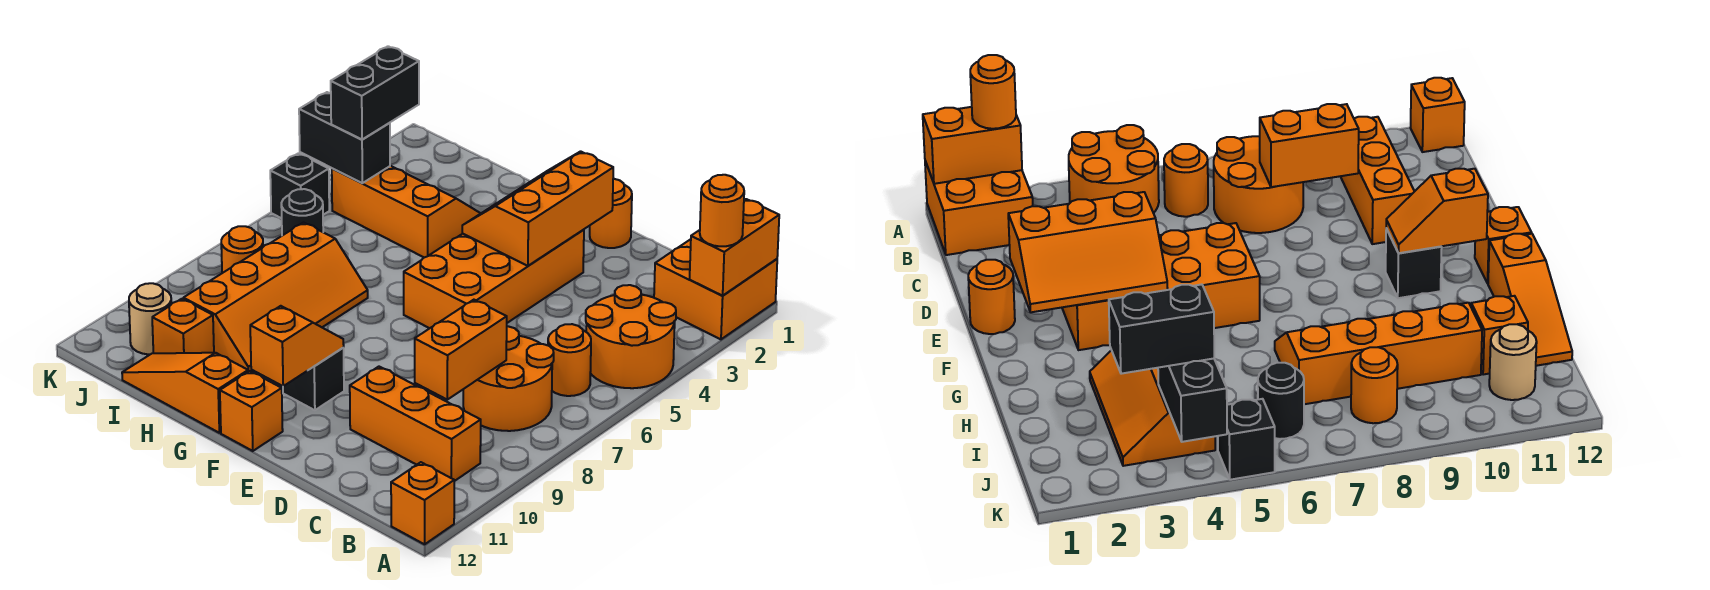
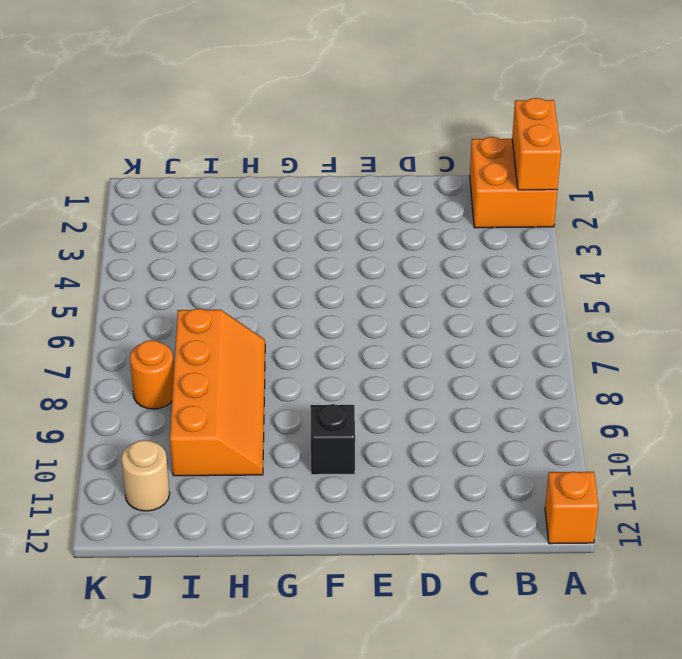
none -> orange round brick A4:B5 level 1
none -> orange round brick B6 level 1
none -> orange round brick B7:C8 level 1

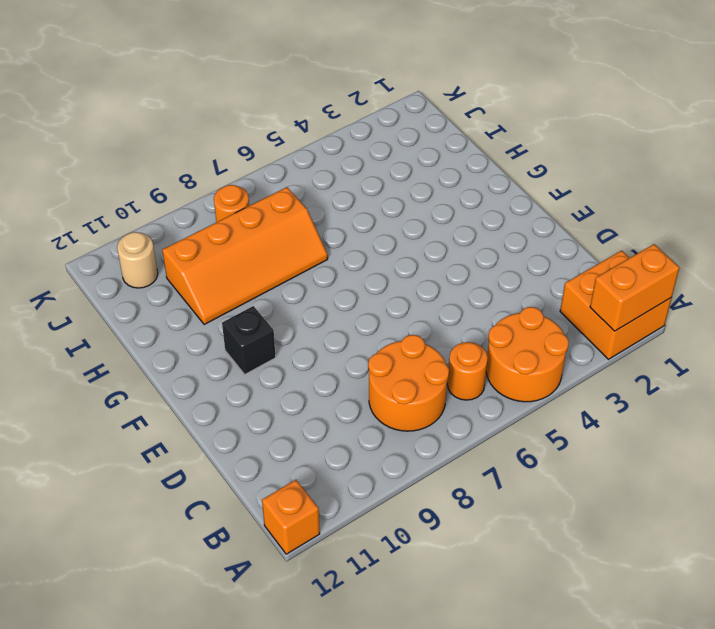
none -> orange brick B10:D10 level 1
none -> orange round brick E1 level 1
none -> orange brick E3:F6 level 1

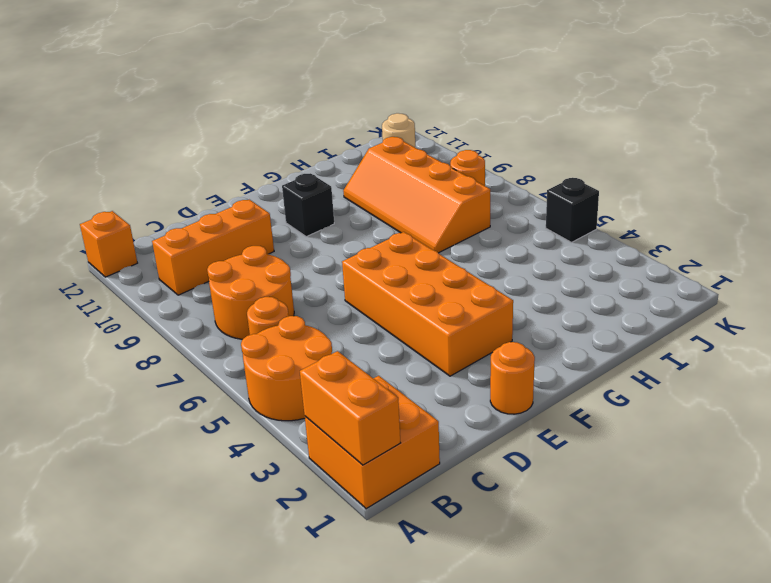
none -> orange brick F12 level 1
none -> orange slope G12:I12 level 1 top G
none -> orange slope H3:J4 level 1 top 4

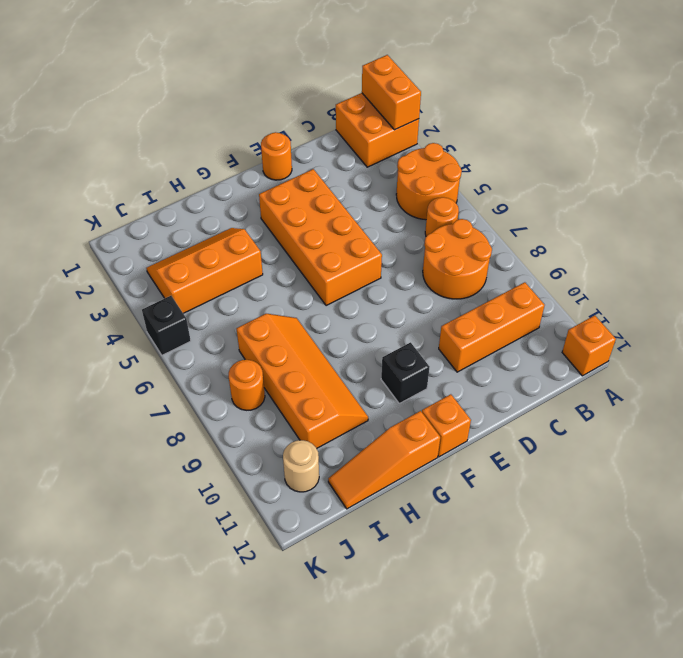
none -> orange brick I11 level 1
none -> black round brick J6 level 1
none -> orange brick C8:C9 level 2

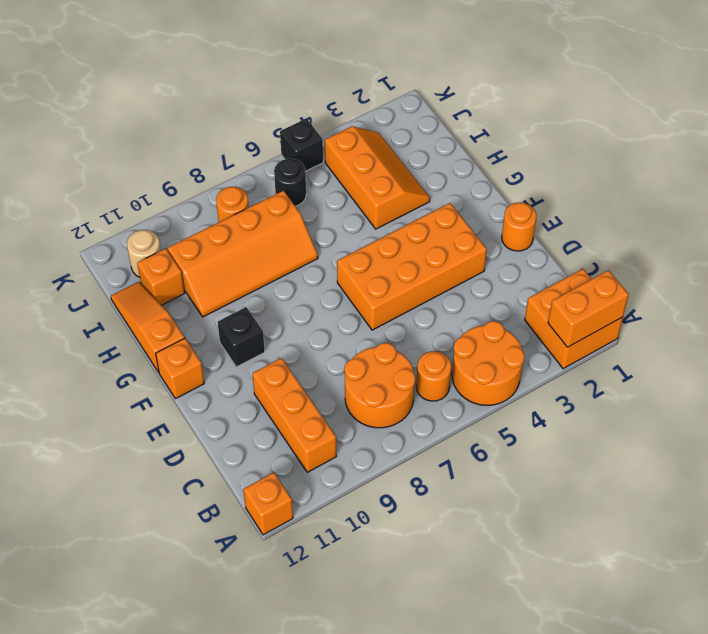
none -> orange brick C8:C9 level 2
none -> orange slope E2:F4 level 2 top E
none -> orange slope F10:F11 level 2 top 11

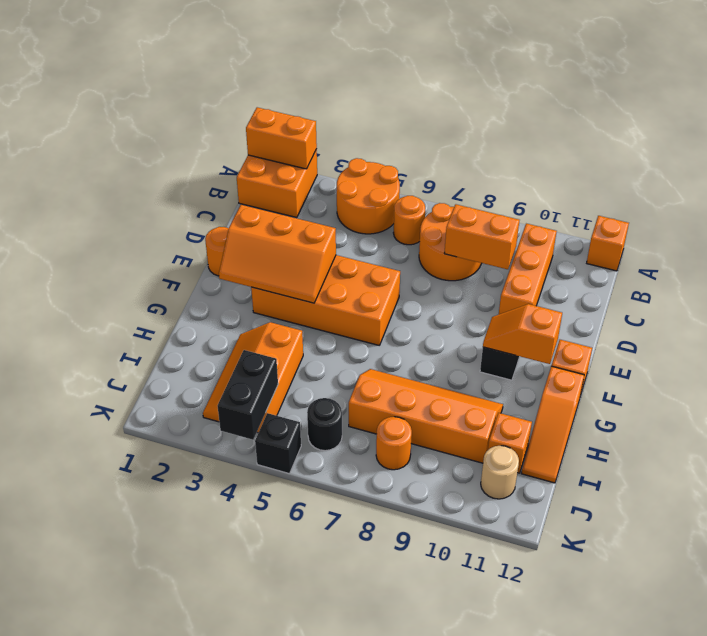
none -> orange round brick A2 level 3
none -> black brick J3:J4 level 3

